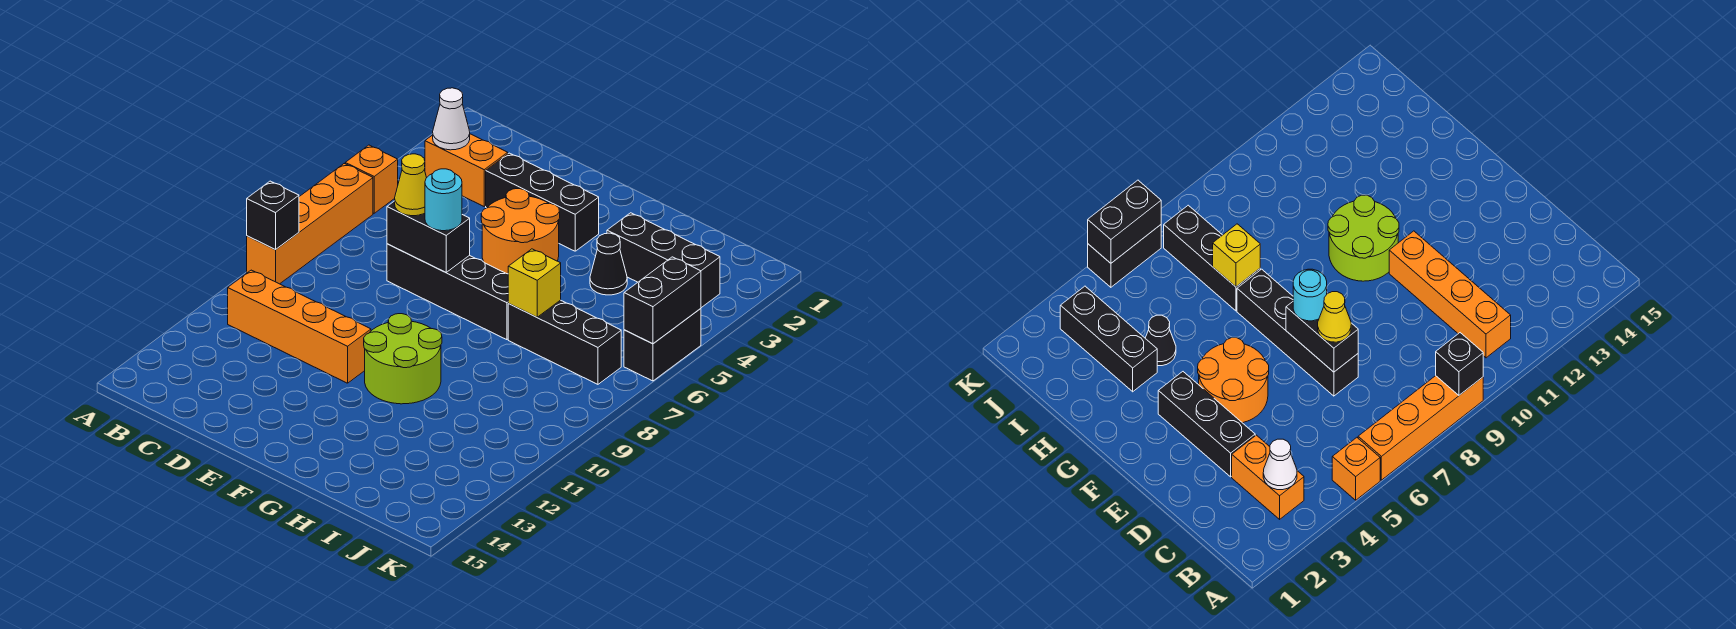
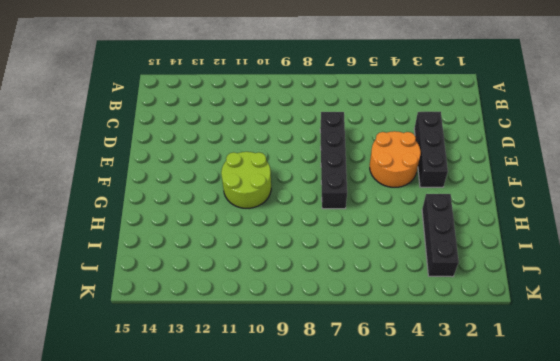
none -> orange brick A5 level 1
none -> orange brick A6:A9 level 1
none -> orange brick B3:C3 level 1

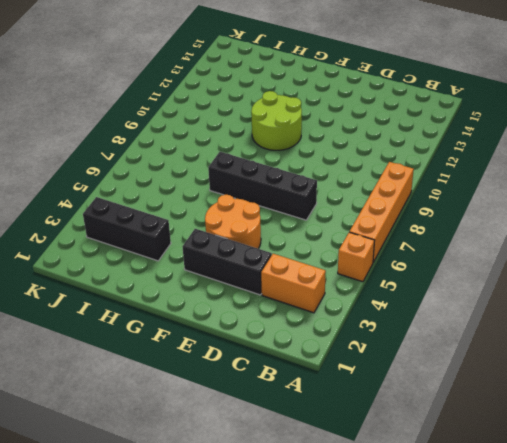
none -> orange brick B11:E11 level 1
none -> black cone H4 level 1
none -> black brick H7:J7 level 1

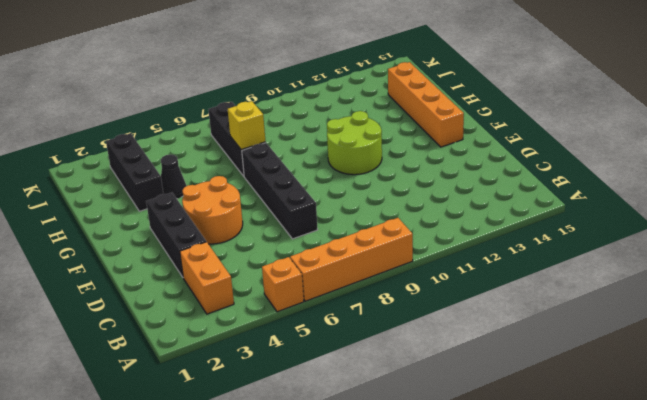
orange brick F14:I14 level 1 -> orange brick B11:E11 level 1
none -> black brick K5:K6 level 1
none -> black brick A9 level 2
none -> white cone B3 level 2

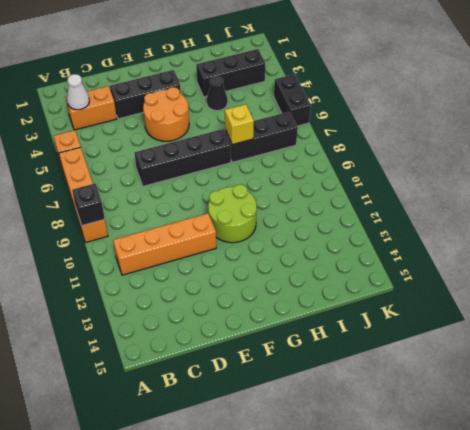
none -> black brick D7:E7 level 2
none -> black brick K5:K6 level 2
none -> yellow cone D7 level 3

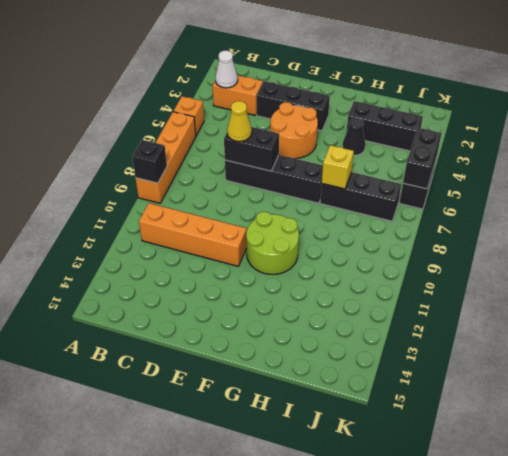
none -> cyan round brick E7 level 3

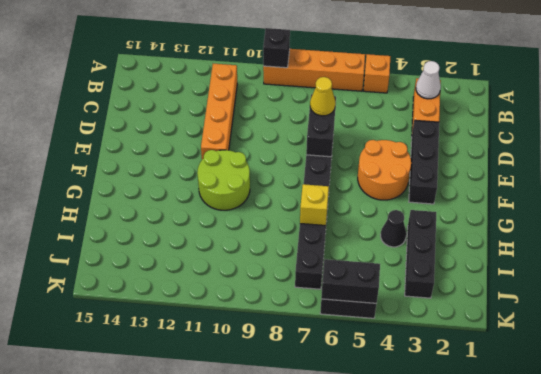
none -> cyan round brick E7 level 3

